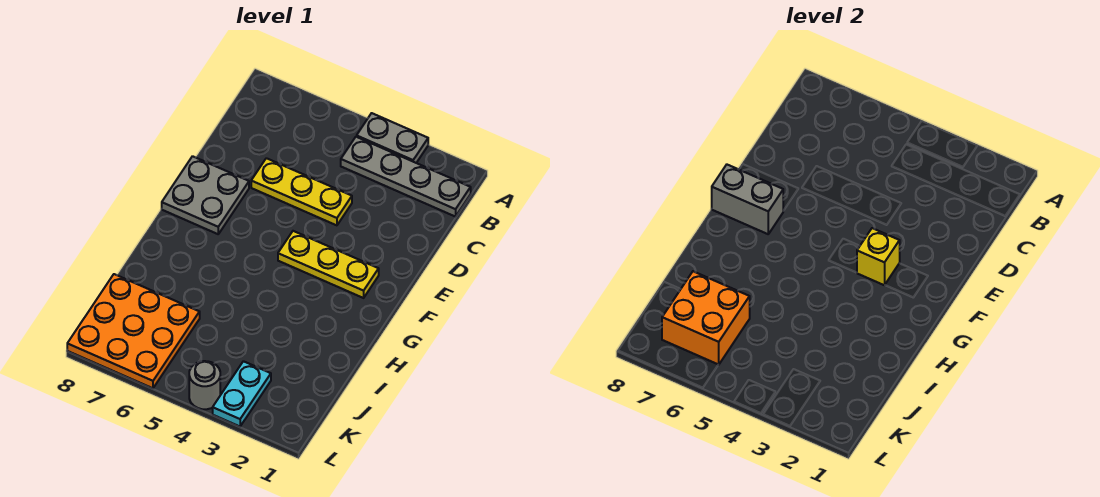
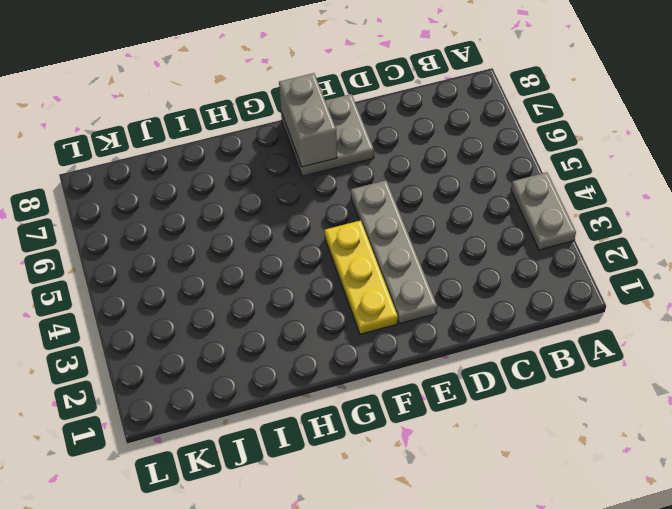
grey plate E2:E5 level 1 -> grey plate B1:B4 level 1
none -> yellow plate D4:D6 level 1
none -> orange plate J6:L8 level 1

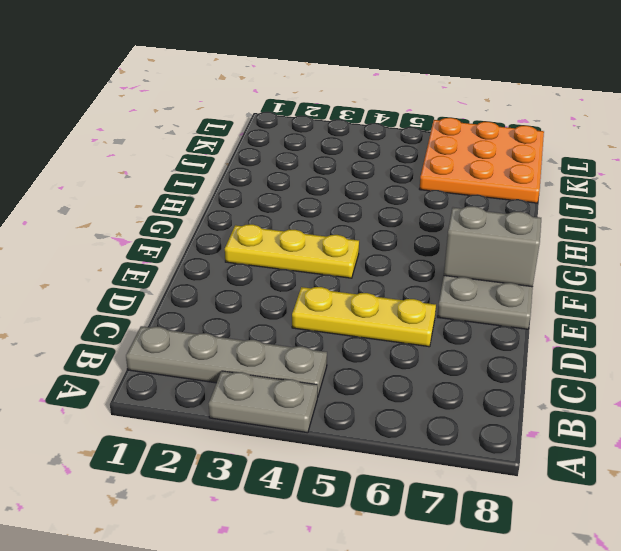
none -> cyan plate K3:L3 level 1
none -> grey round brick L4 level 1

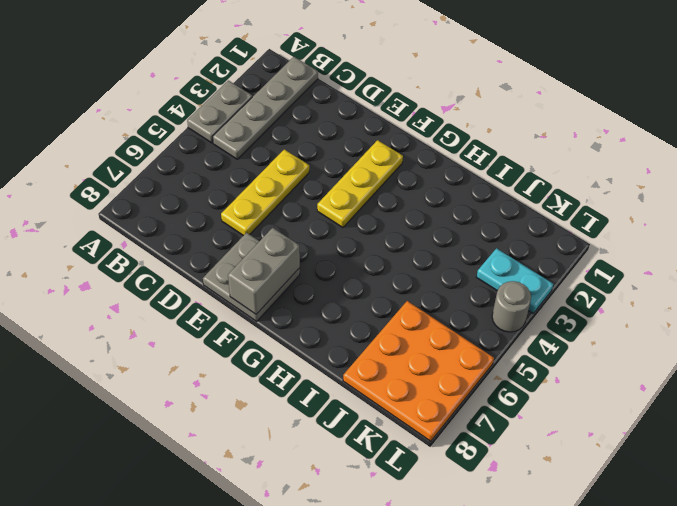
none -> yellow brick F3 level 2
none -> orange brick J6:K7 level 2

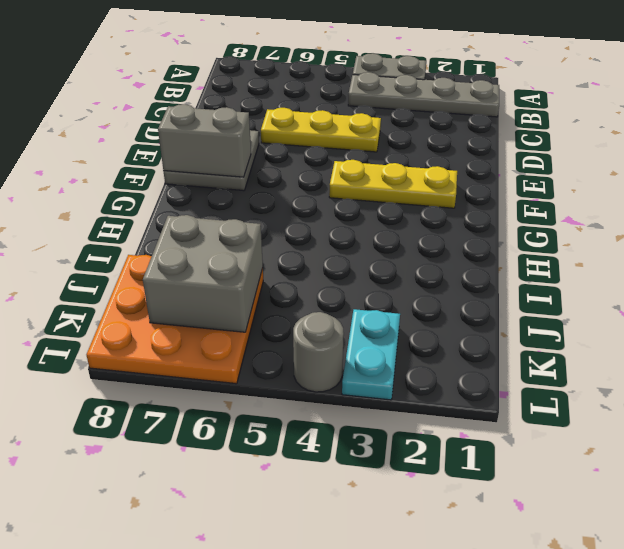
grey brick J6:K7 level 2 -> orange brick J6:K7 level 2
none -> yellow brick F3 level 2

